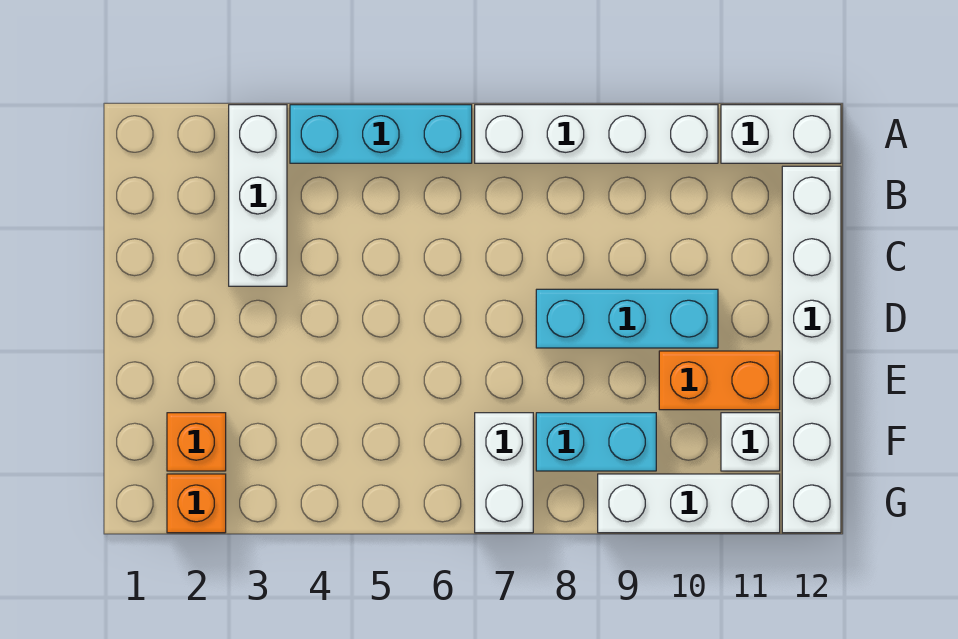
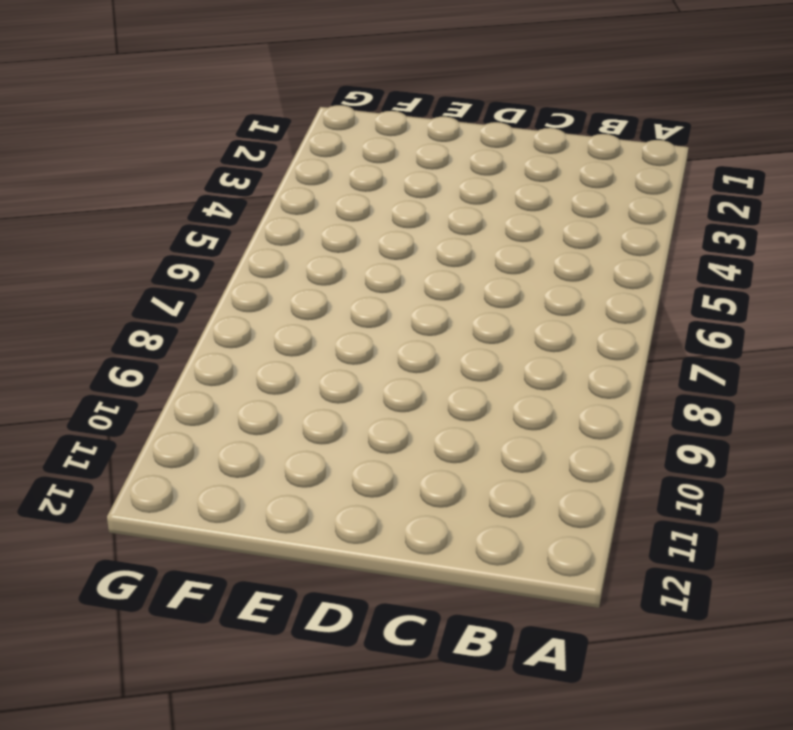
none -> white brick A3:C3 level 1
none -> cyan brick A4:A6 level 1
none -> white brick A7:A10 level 1

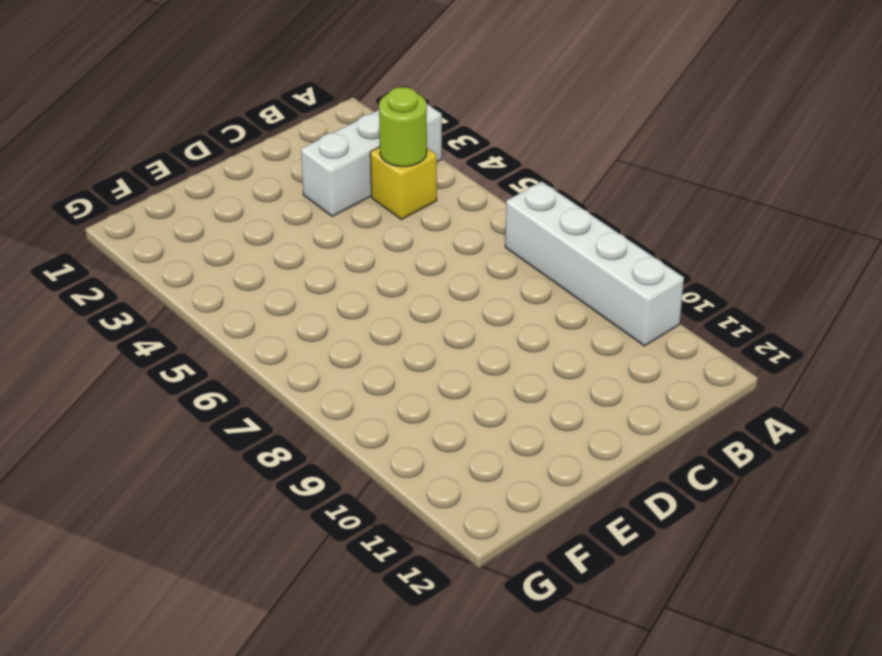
yellow brick B4 level 1 -> none
lime round brick B4 level 2 -> none
none -> cyan brick A4:A6 level 1
none -> white brick A11:A12 level 1
none -> white brick B12:G12 level 1

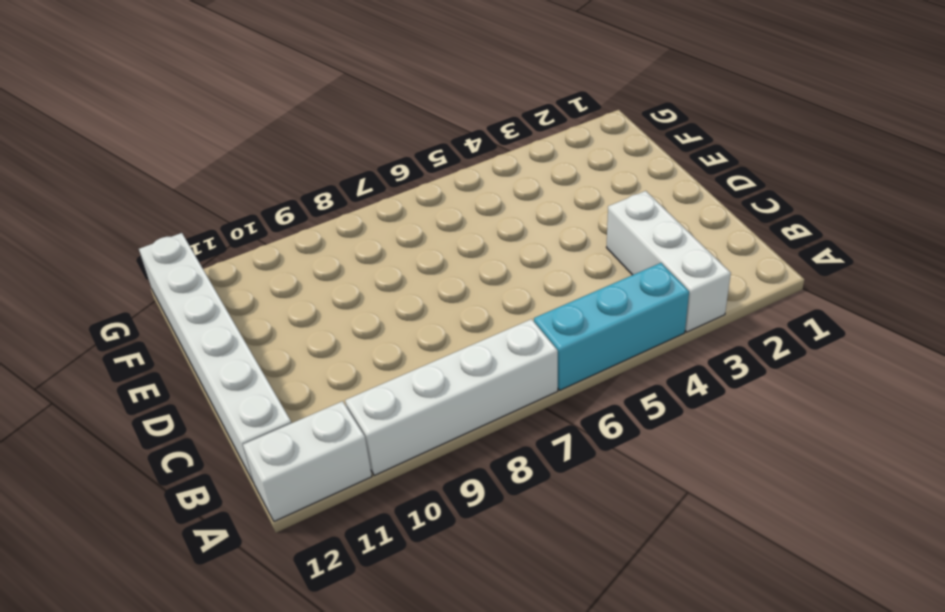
none -> cyan brick D8:D10 level 1
none -> orange brick E10:E11 level 1
none -> orange brick F2 level 1

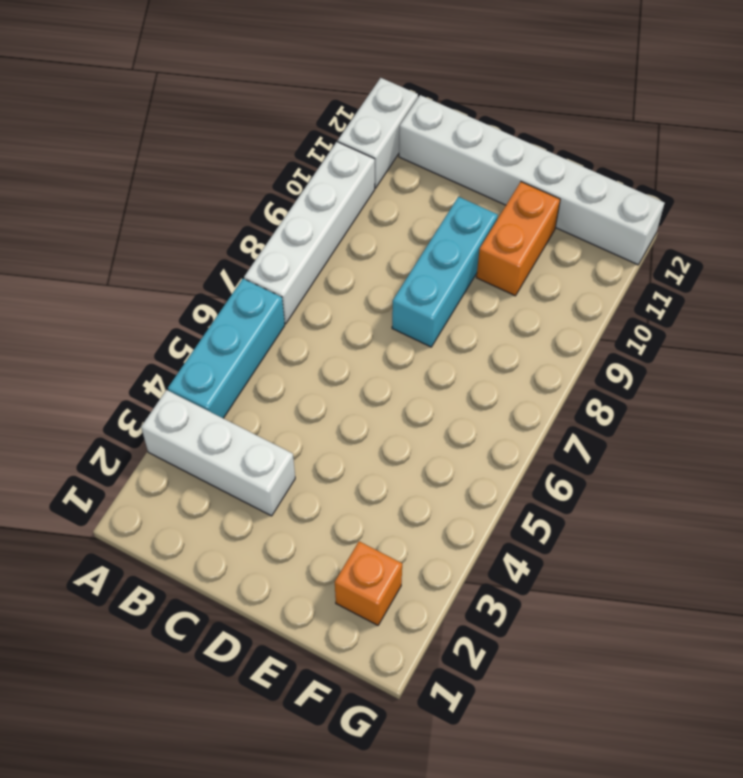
none -> white brick F7:G7 level 1
none -> cyan brick F8:F9 level 1
none -> white brick F11 level 1

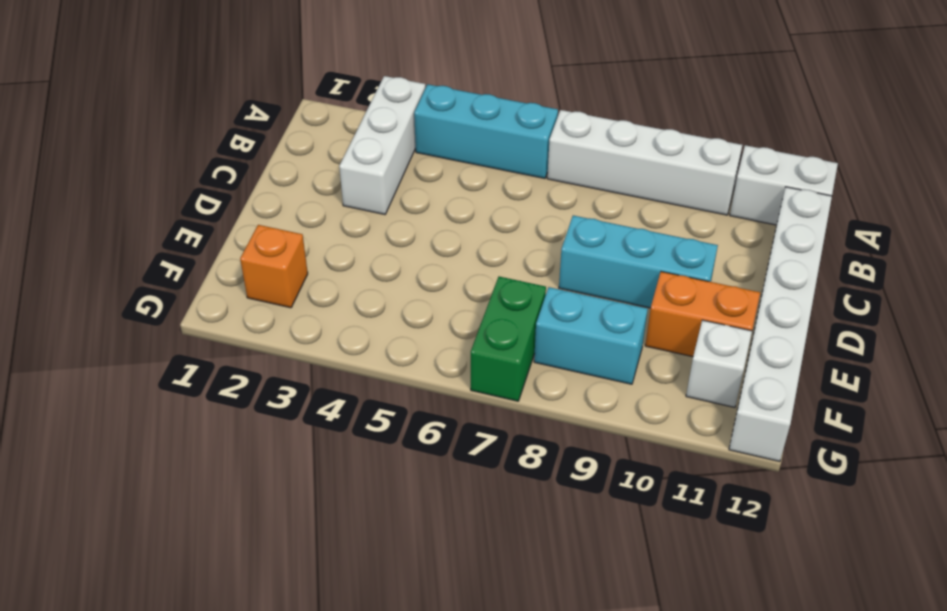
green brick F7:G7 level 1 -> white brick F7:G7 level 1
none -> orange brick G2 level 1
none -> white brick G9:G11 level 1

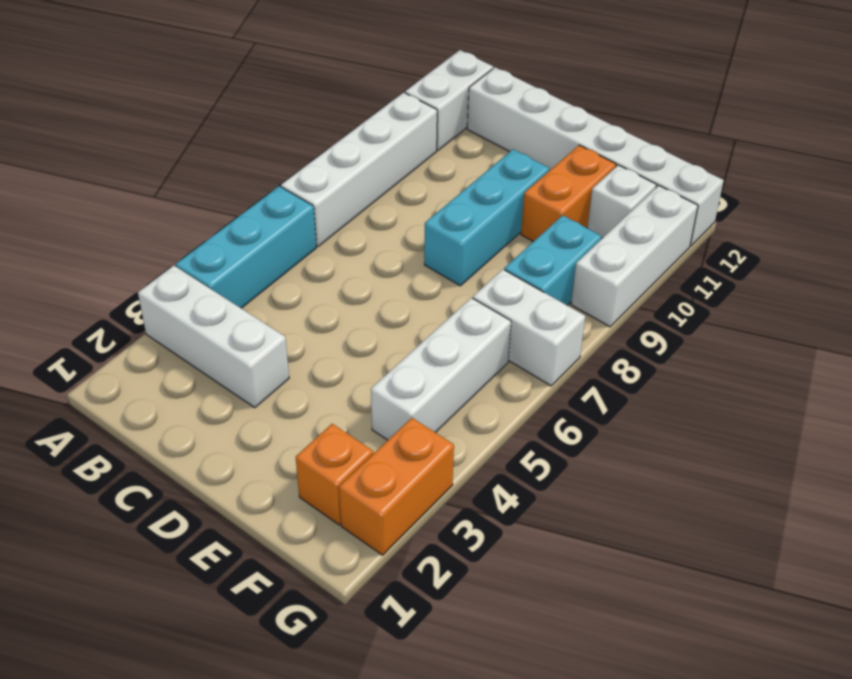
white brick F4:F6 level 1 -> none
orange brick G2:G3 level 1 -> orange brick G2 level 1

